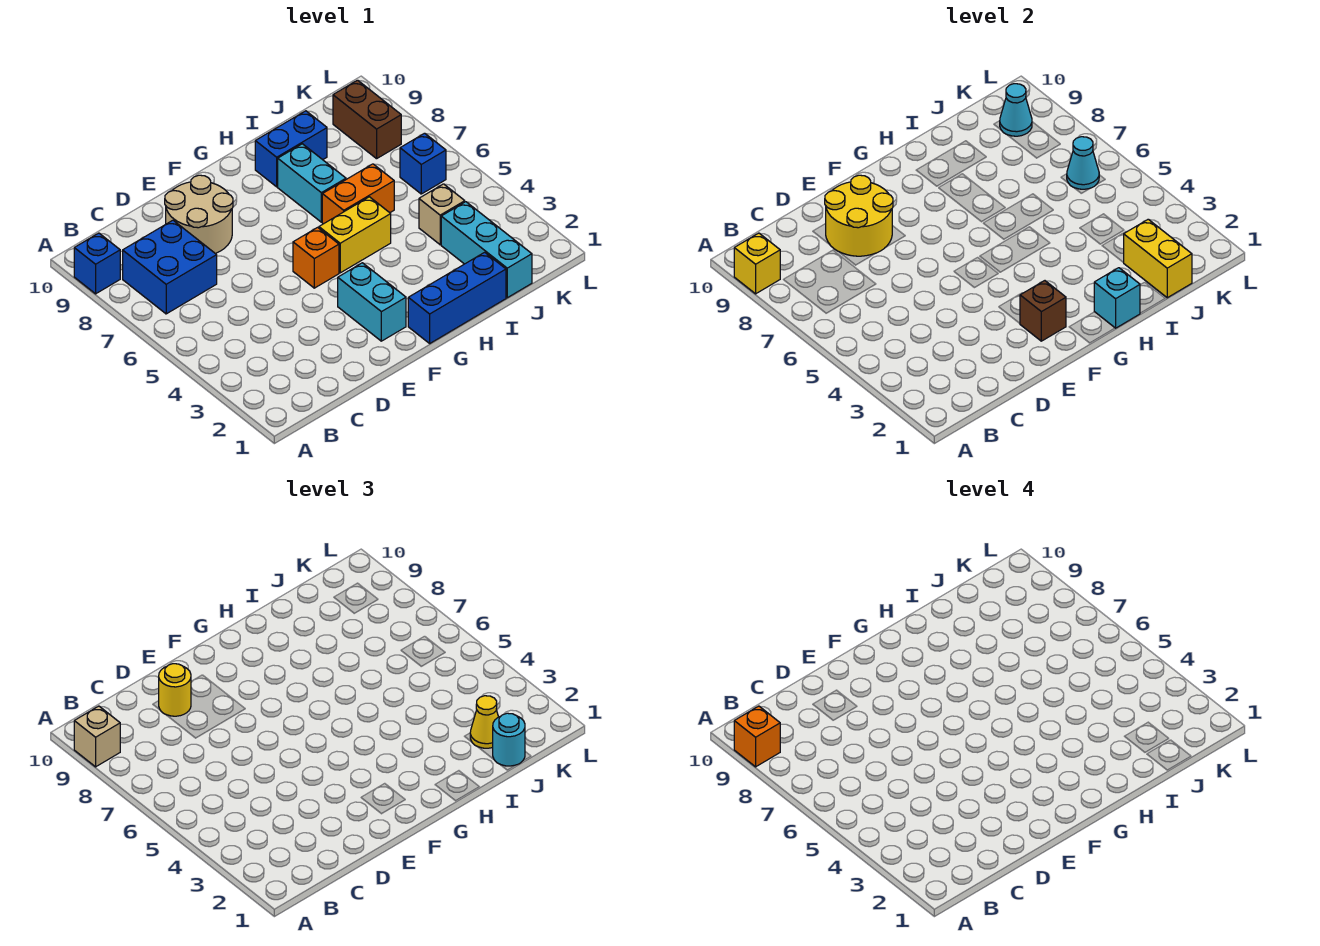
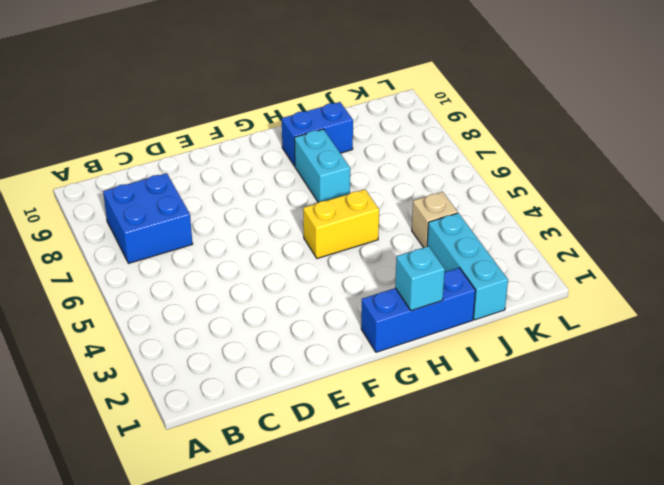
none -> blue brick A9 level 1
none -> tan round brick D8:E9 level 1
none -> cyan brick F2:F3 level 1

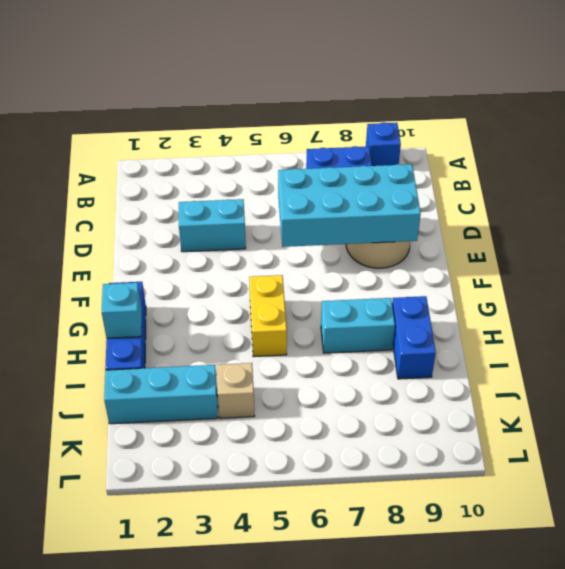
cyan brick D3:D4 level 1 -> cyan brick F2:F3 level 1
cyan brick D6:E9 level 2 -> yellow round brick D8:E9 level 2
none -> orange brick F5 level 1
none -> orange brick H6:I6 level 1
none -> blue brick K6 level 1

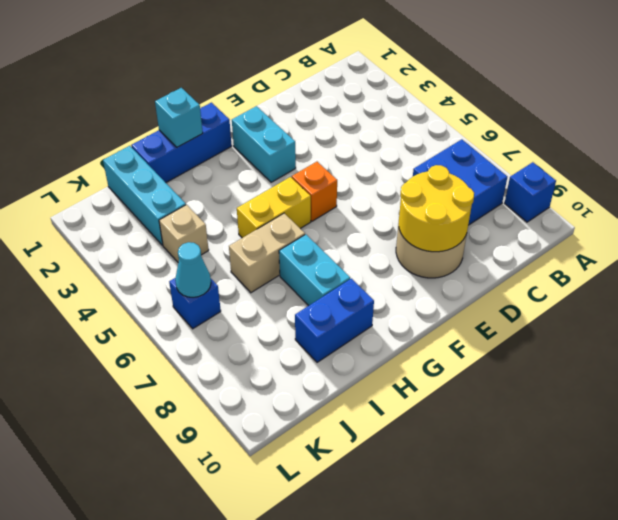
tan brick H6:I6 level 1 -> orange brick H6:I6 level 1
none -> brown brick K8:K9 level 1
none -> yellow brick A9 level 2
none -> brown brick F2 level 2

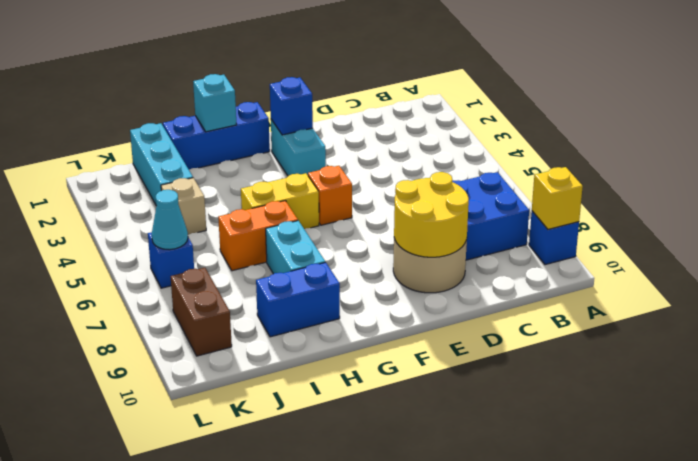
blue brick F2 level 2 -> brown brick F2 level 2
none -> yellow brick J1:J2 level 2
none -> cyan cone K9 level 2
none -> tan brick A9 level 3

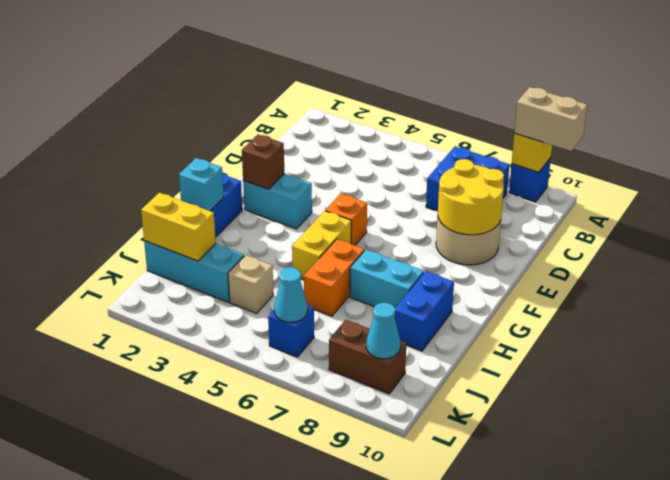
tan brick A9:A10 level 3 -> tan brick A9 level 3
none -> yellow round brick D9 level 3
none -> cyan round brick J1 level 3
none -> yellow cone J2 level 3

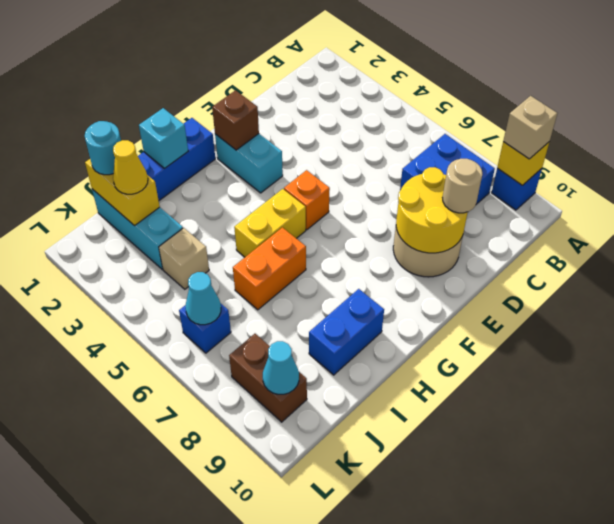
tan round brick D9 level 3 -> yellow round brick D9 level 3
none -> cyan brick H7:H8 level 1
none -> orange brick A9 level 4

